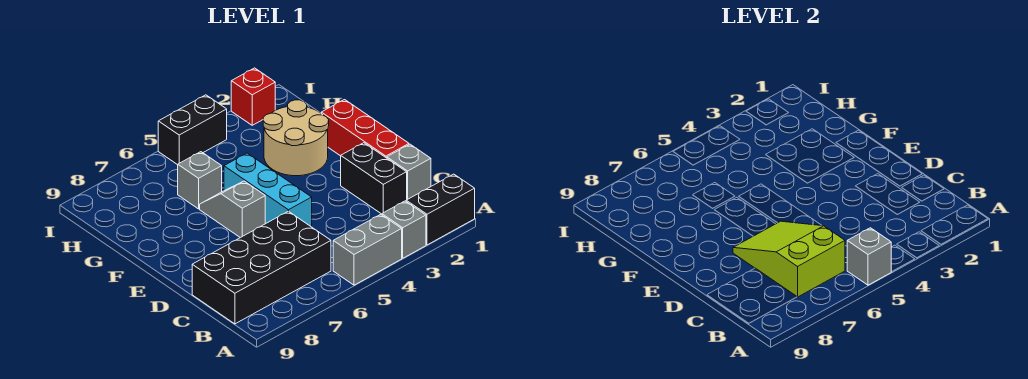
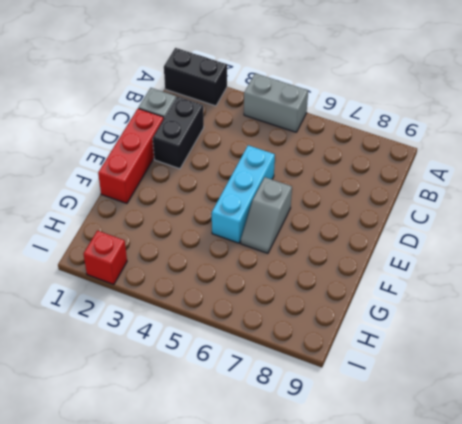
none -> grey brick A3 level 1
none -> black brick B6:C9 level 1
none -> tan round brick F2:G3 level 1

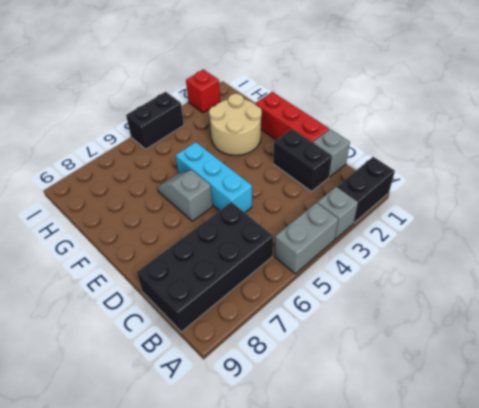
none -> grey brick G6 level 1
none -> grey brick A5 level 2
none -> lime slope B6:D7 level 2 top B

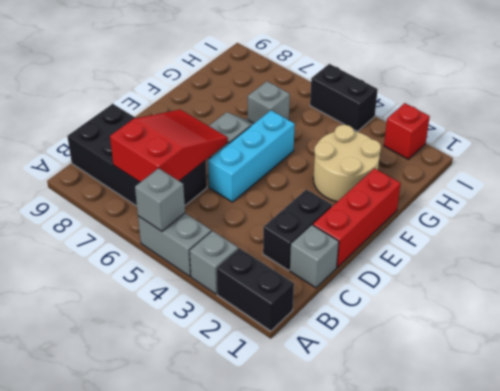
red slope B6:D7 level 2 top B -> lime slope B6:D7 level 2 top B

